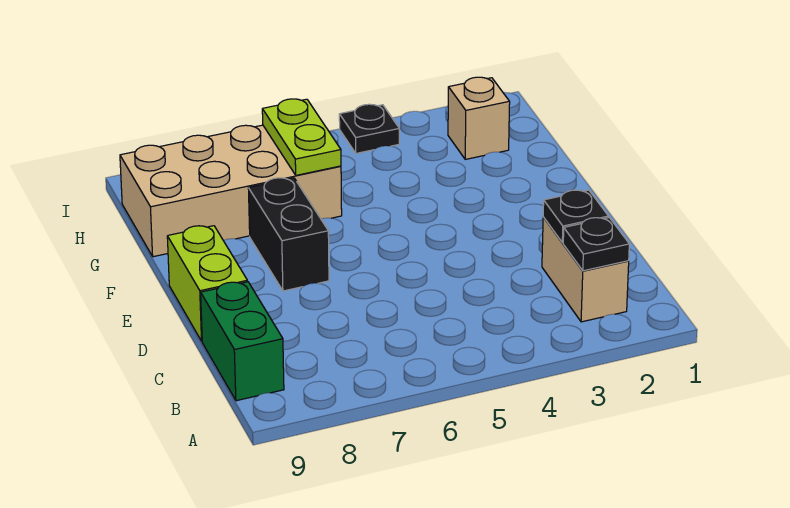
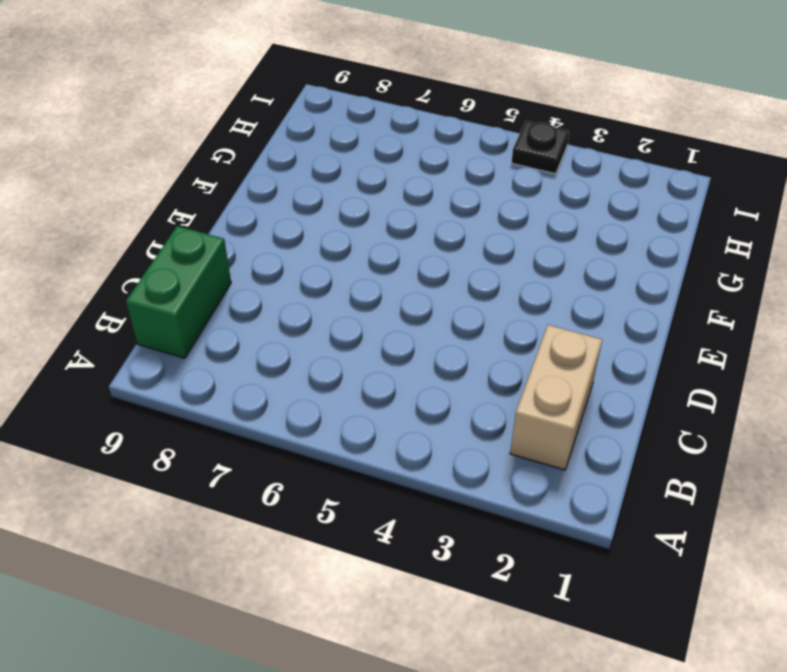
none -> lime brick D9:E9 level 1
none -> black brick E7:F7 level 1

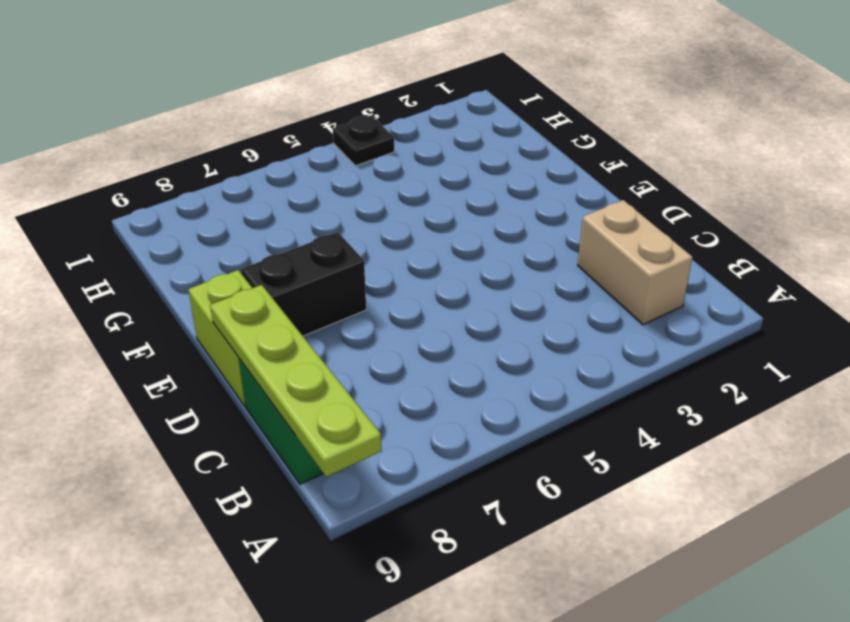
lime plate A9:D9 level 2 -> none
black brick E7:E8 level 1 -> black brick E7:F7 level 1
none -> tan brick G6:H9 level 1
none -> tan brick H2 level 1

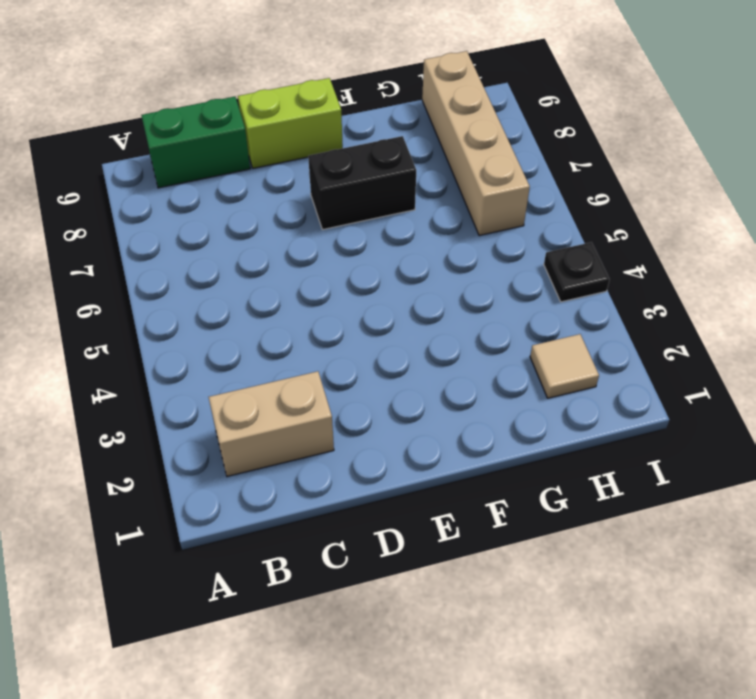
tan tile H2 level 1 -> tan brick H2 level 1
tan brick H6:H9 level 1 -> tan brick G6:H9 level 1
none -> black plate B2 level 2
none -> black plate C2 level 2

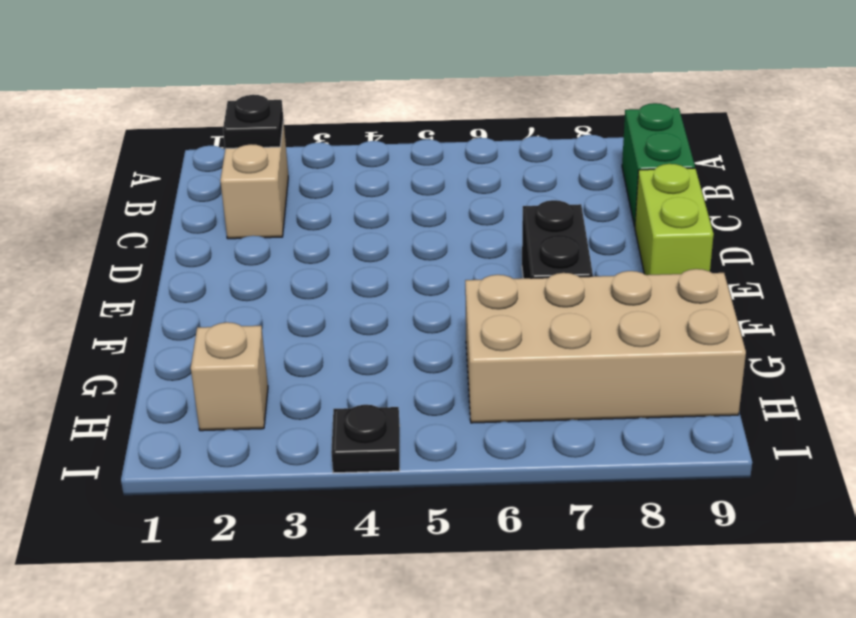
none -> black plate C2 level 2
none -> lime plate G6:H6 level 2

